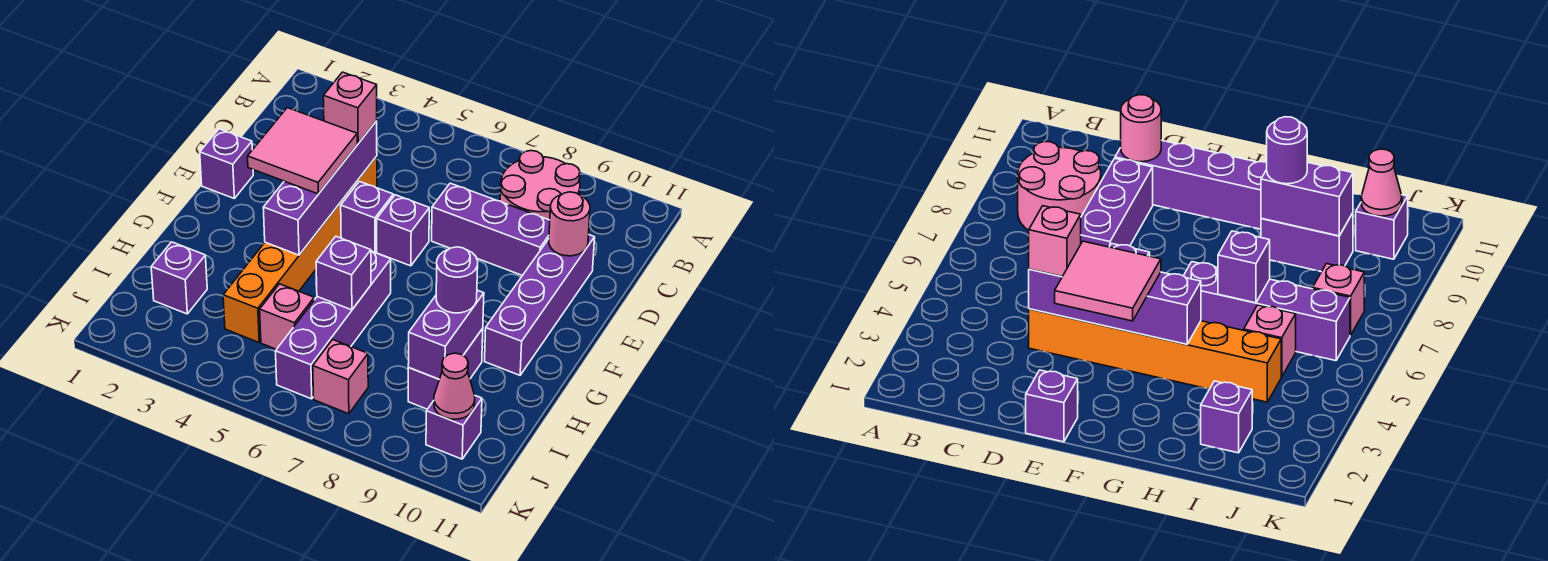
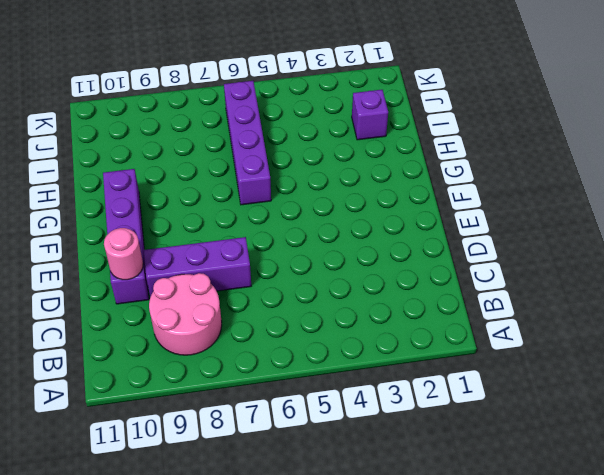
none -> orange brick D4:I4 level 1
none -> purple brick E1 level 1
none -> purple brick E5 level 1

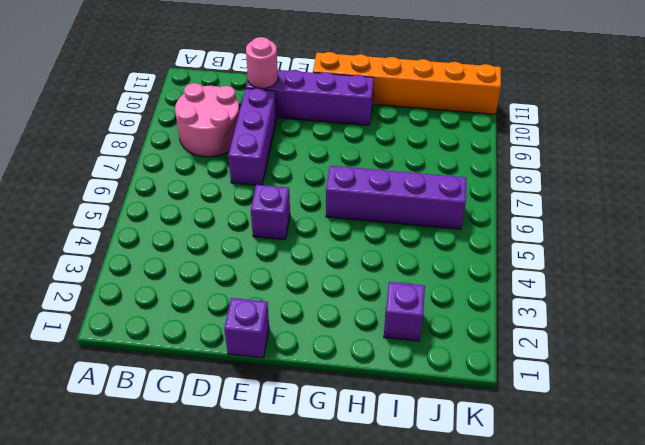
orange brick F11:K11 level 1 -> orange brick D4:I4 level 1
none -> purple brick E6 level 1
none -> purple brick H9:I9 level 1
none -> pink brick I5 level 1

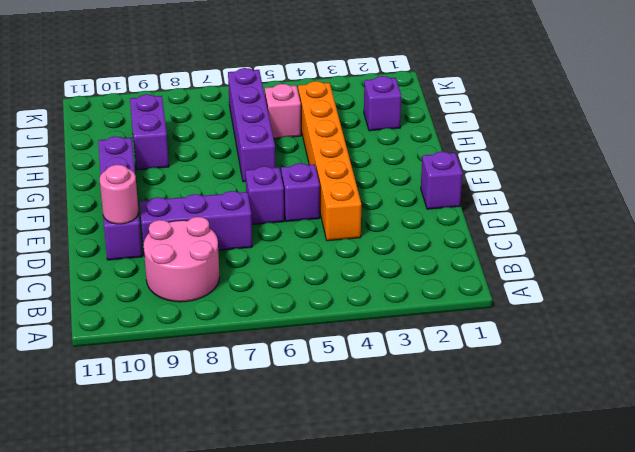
none -> pink brick J7 level 1
none -> purple brick J10 level 1
none -> purple brick D4:G4 level 2

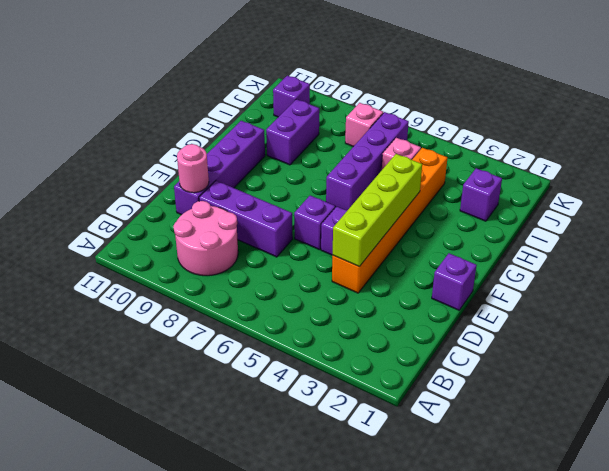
lime brick D4:G4 level 2 -> purple brick D4:G4 level 2
none -> purple brick H6 level 2
none -> purple brick H9:I9 level 2
none -> pink cone J10 level 2

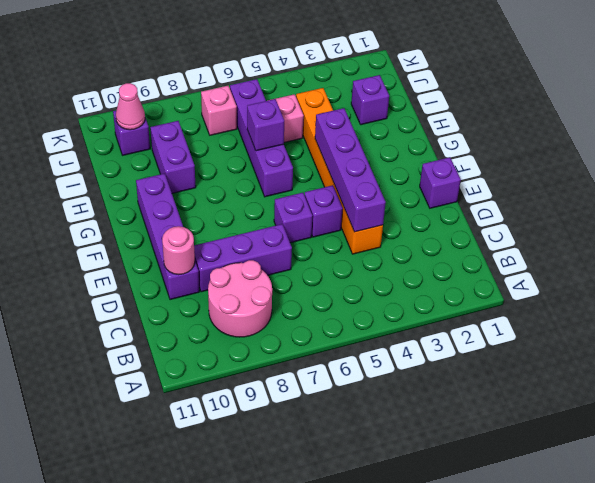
none -> purple brick H9:I9 level 2
none -> pink brick D4 level 3
none -> pink tile E3:F4 level 3

